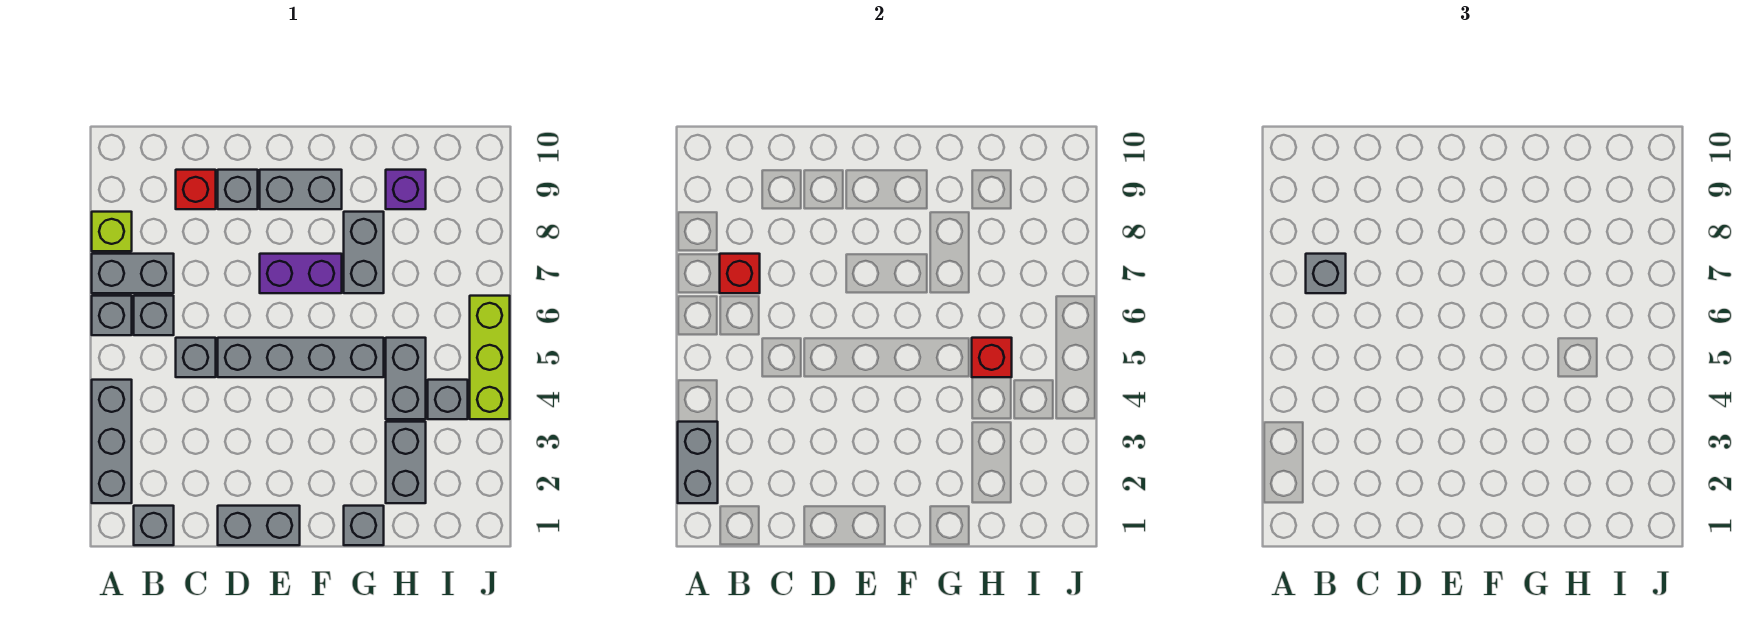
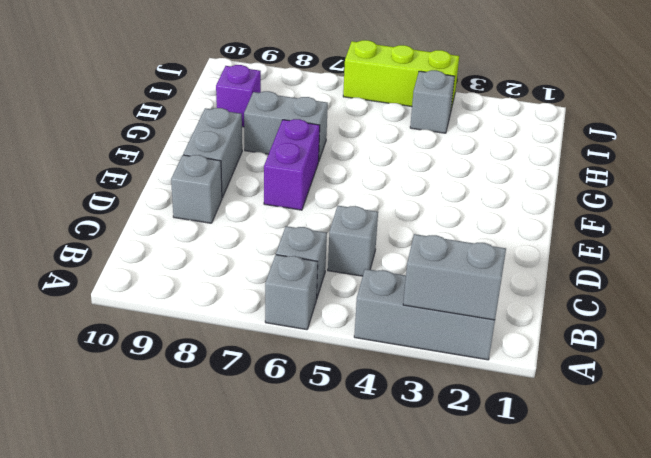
none -> grey brick A7:B7 level 1
none -> lime brick A8 level 1
none -> grey brick B1 level 1

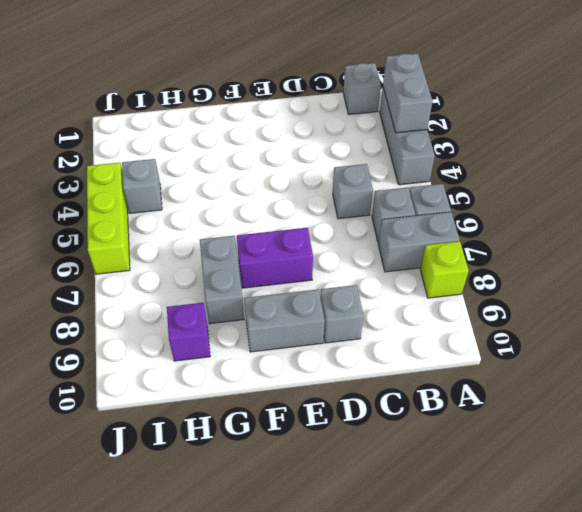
none -> red brick C9 level 1
none -> grey brick D1:E1 level 1
none -> grey brick D5:G5 level 1

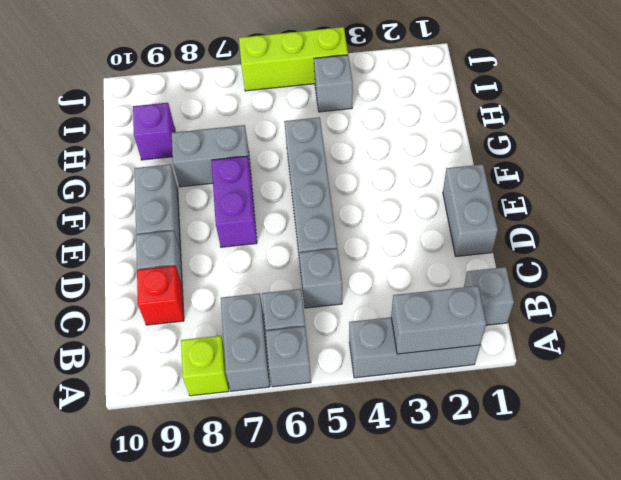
none -> grey brick G1 level 1
none -> grey brick H2:H3 level 1
none -> grey brick H4:H5 level 1

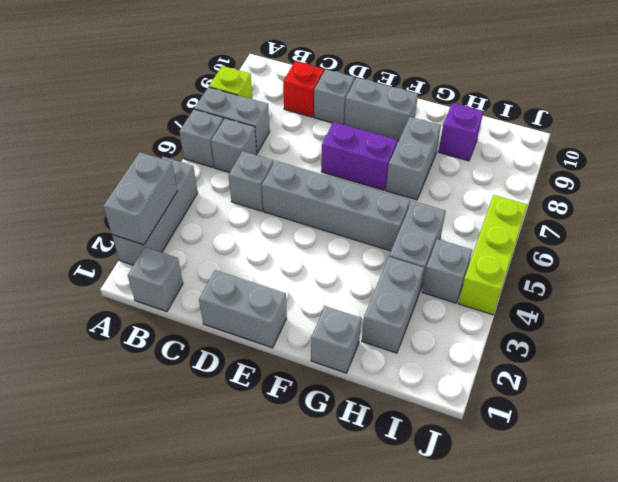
none -> red brick B7 level 2
none -> red brick H5 level 2
none -> grey brick B7 level 3

